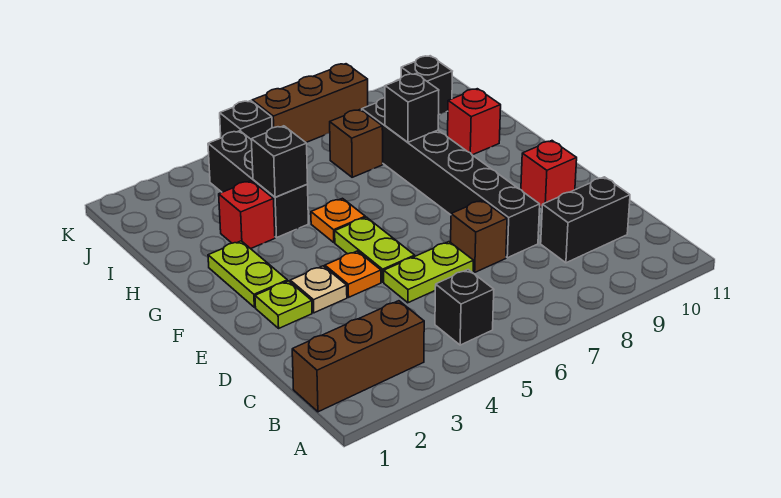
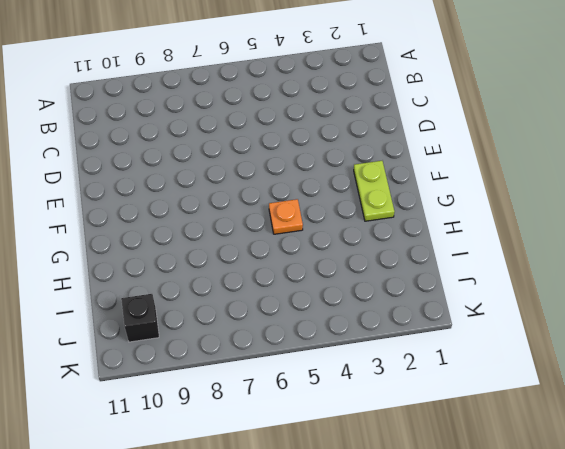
none -> brown brick B1:B3 level 1
none -> black brick B5 level 1
none -> black brick C9:C10 level 1

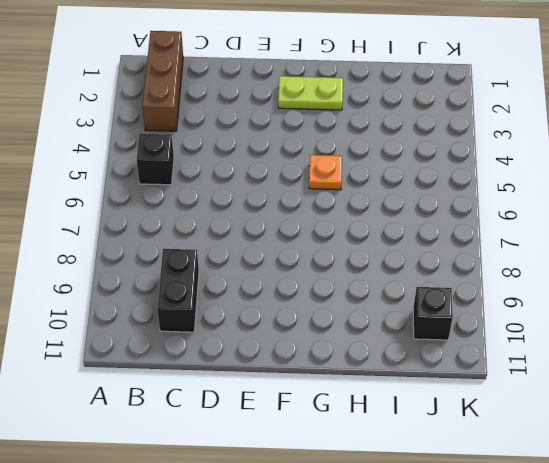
none -> lime plate D5:D6 level 1
none -> brown brick D7 level 1
none -> black brick D8:I8 level 1

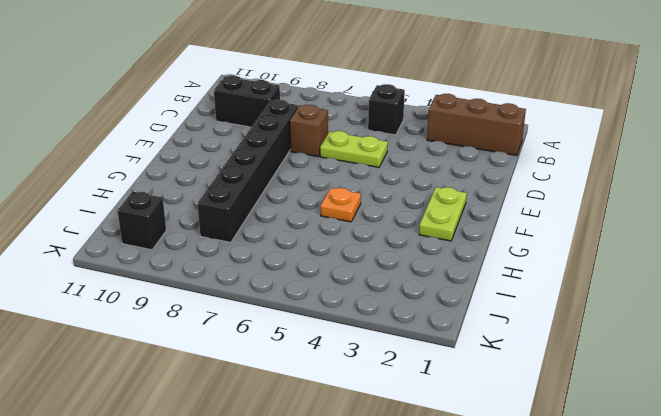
none -> lime plate E2 level 1
none -> tan plate E3 level 1
none -> orange plate E4 level 1

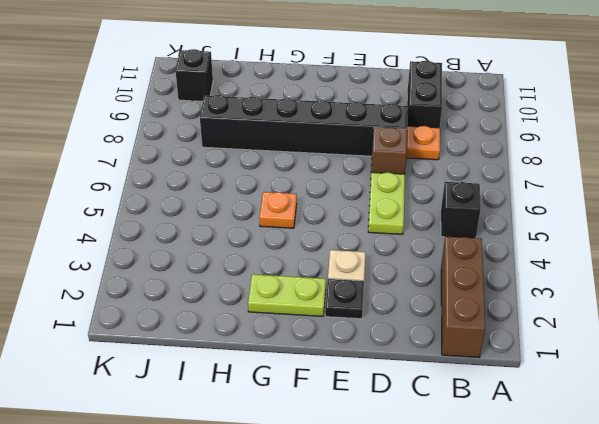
orange plate C8 level 1 -> orange plate E4 level 1
black plate E2 level 1 -> lime plate E2 level 1
none -> lime plate E5:F5 level 1
none -> red brick E10 level 1
none -> red brick H3 level 1

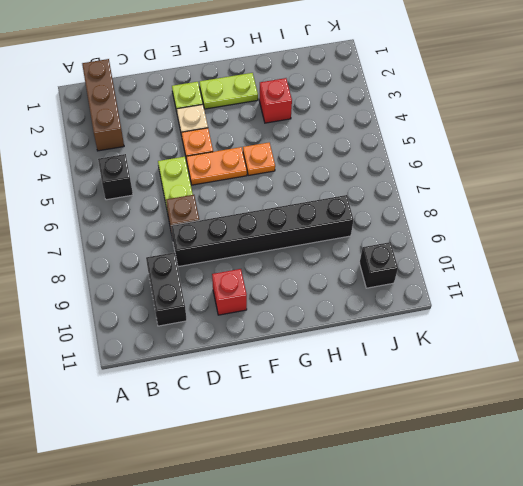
orange plate E5:F5 level 1 -> lime plate E5:F5 level 1
none -> black brick H4:J4 level 1
none -> red brick H10 level 1
none -> brown brick I7 level 1

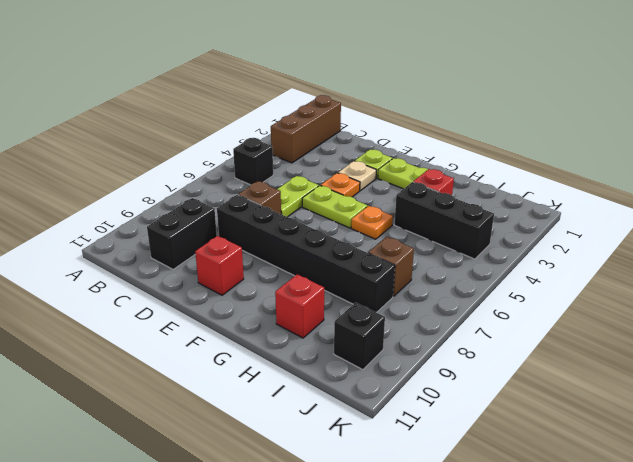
none -> black brick K5 level 1
none -> brown brick K6:K8 level 1
none -> black brick H4 level 2

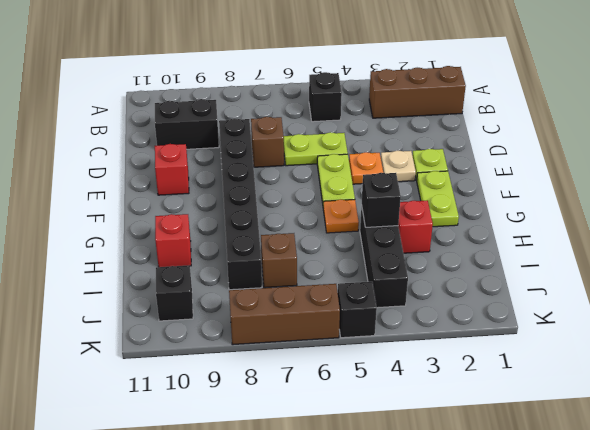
none -> black brick H8 level 2

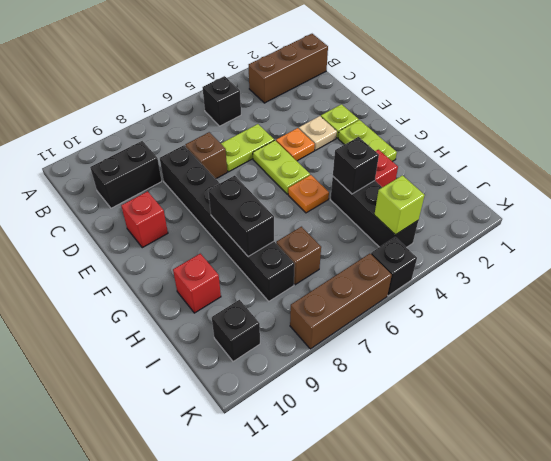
black brick G8:H8 level 2 -> black brick H8 level 2
lime brick J4 level 2 -> none

